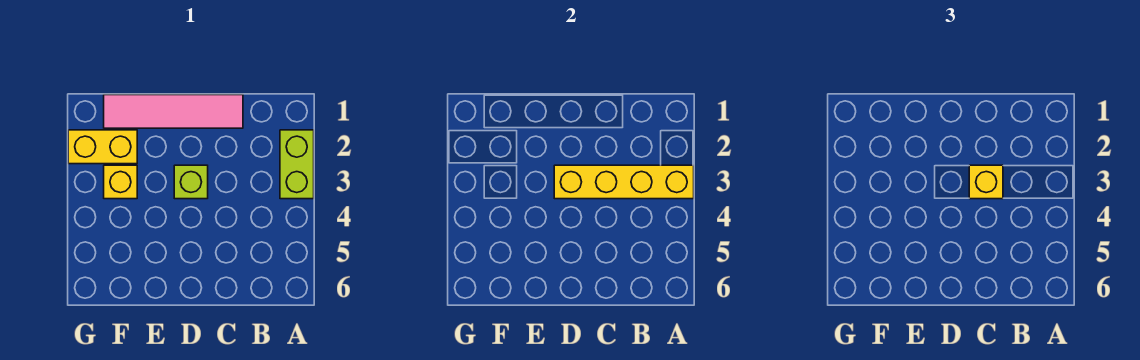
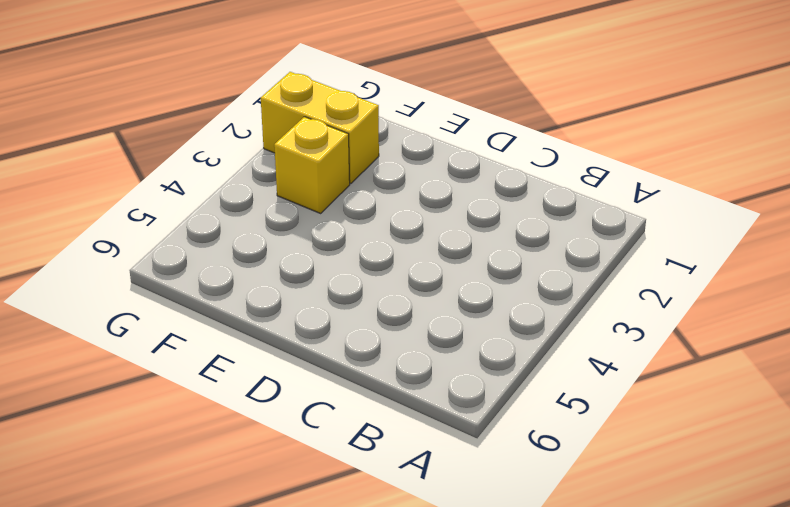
none -> lime brick A2:A3 level 1
none -> pink tile C1:F1 level 1

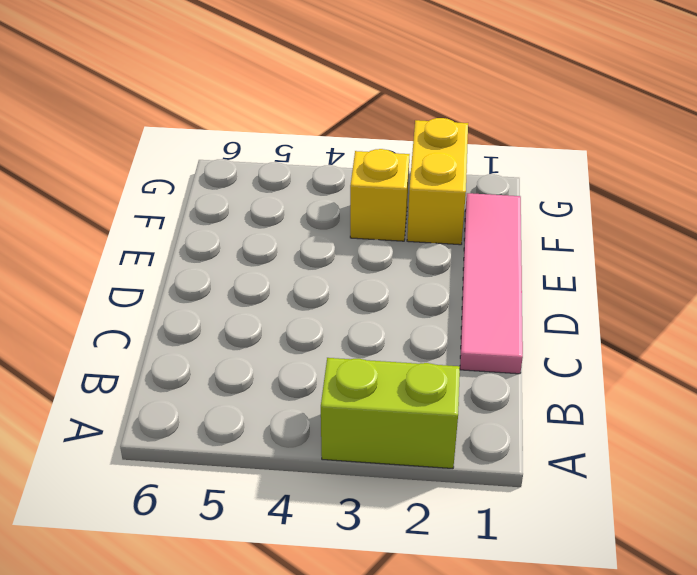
none -> lime brick D3 level 1
none -> yellow brick A3:D3 level 2

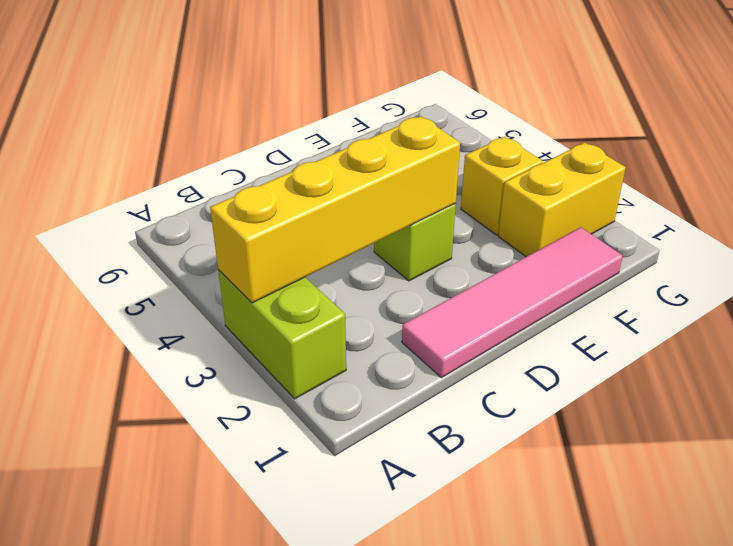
none -> yellow brick C3 level 3

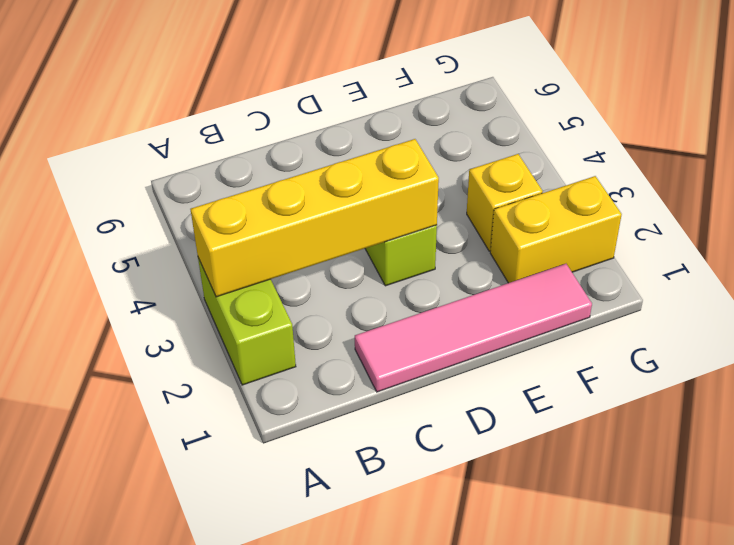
none -> yellow brick C3 level 3

